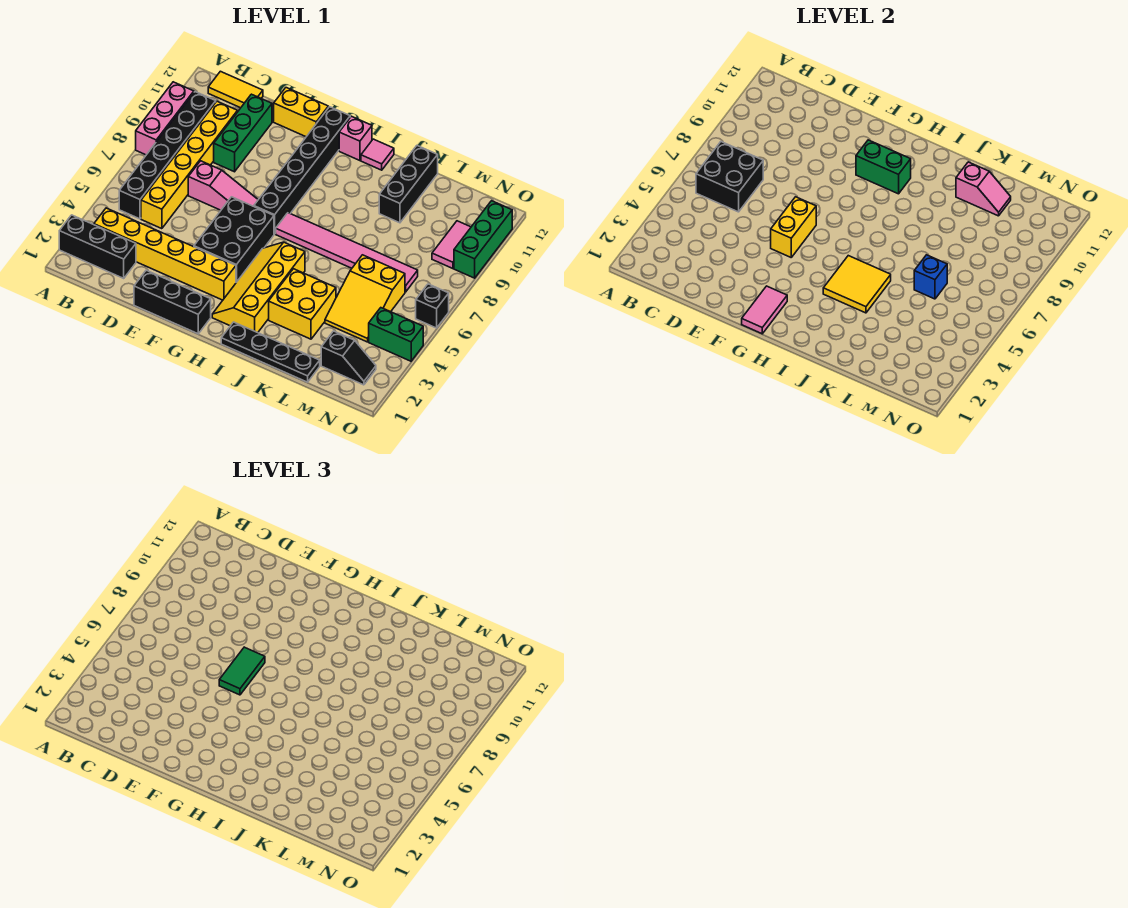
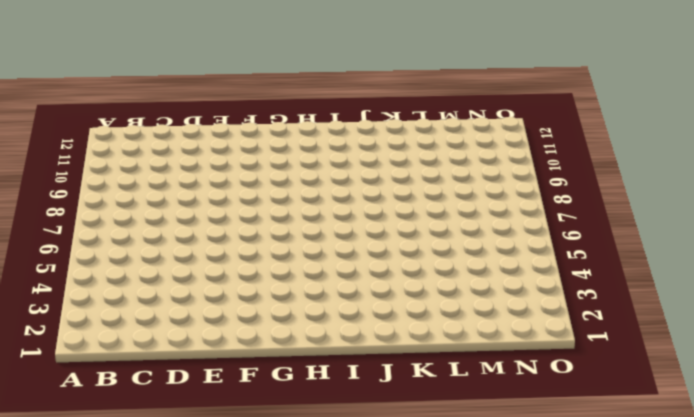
none -> black brick A2:C2 level 1
none -> pink brick A8:A10 level 1
none -> yellow brick B3:G3 level 1
none -> black brick B5:B10 level 1

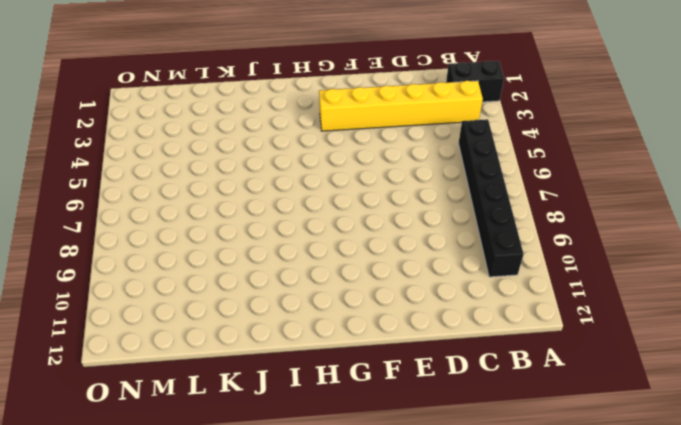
black brick A2:B2 level 1 -> black brick A2:C2 level 1
none -> pink brick A8:A10 level 1
none -> yellow tile B12:C12 level 1
none -> yellow brick C5:C10 level 1
none -> pink slope D7:F7 level 1 top D

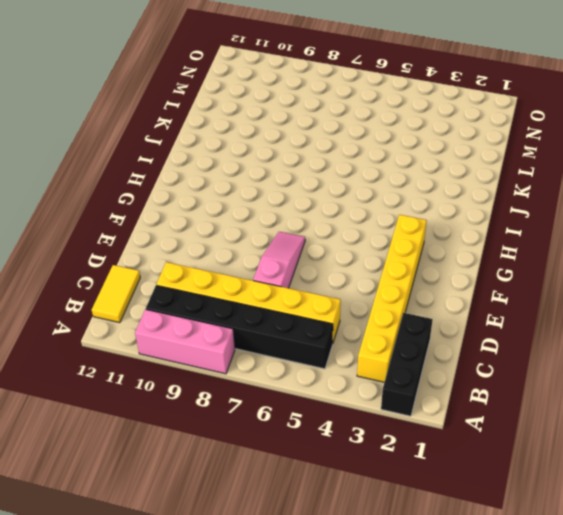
none -> green brick D9:D11 level 1
none -> black brick E1:G1 level 1
none -> yellow brick E12:F12 level 1
none -> black brick F4:G6 level 1

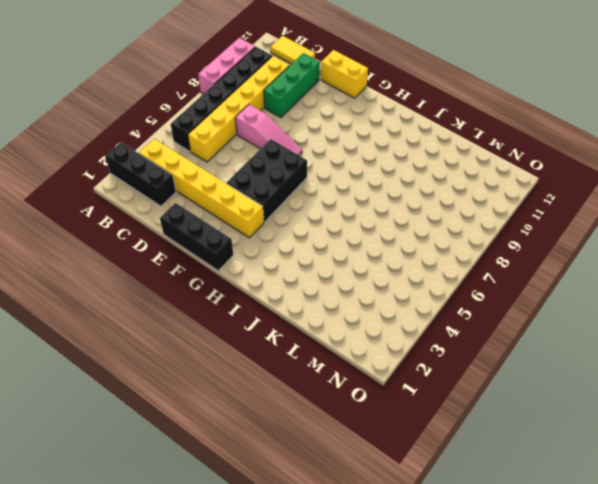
none -> black brick G7:G12 level 1
none -> yellow slope H2:I5 level 1 top I
none -> pink tile H7:M7 level 1
none -> pink brick H12 level 1

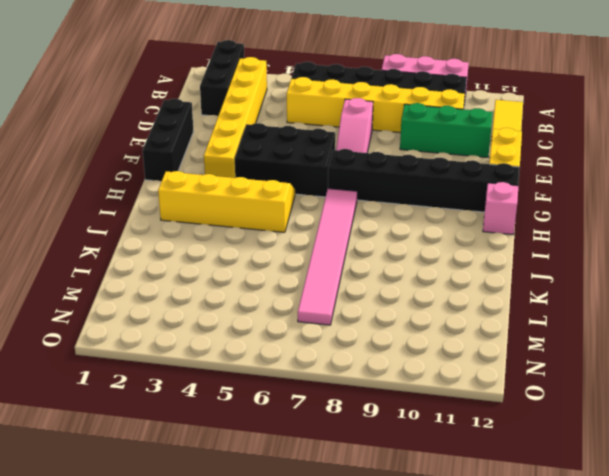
none -> black plate I1:L1 level 1
none -> pink tile I12 level 1
none -> yellow brick J3:K4 level 1
none -> black brick K10:K12 level 1

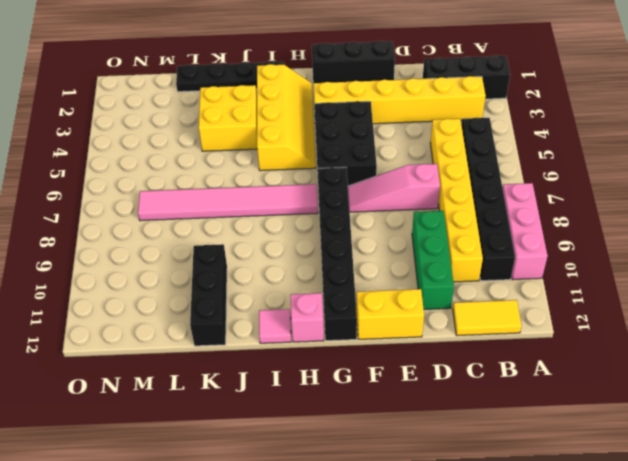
none -> yellow slope L4:M6 level 1 top 6
none -> black slope M2:N2 level 1 top M
none -> green brick N4:O4 level 1
none -> pink tile N9:N10 level 1

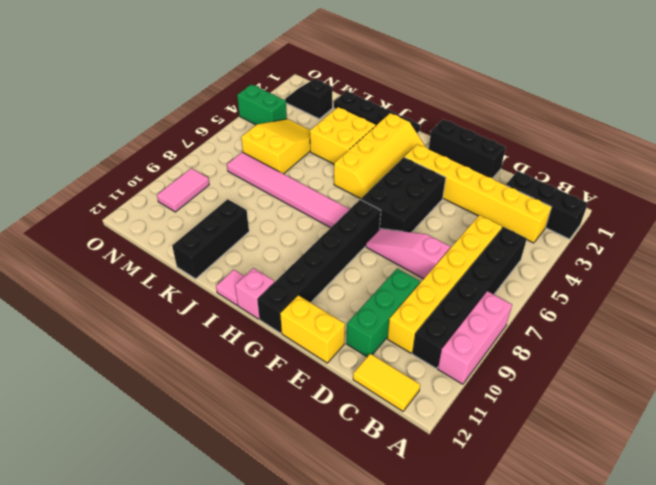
none -> black brick O6 level 1
none -> green brick O9:O11 level 1
none -> black brick B6:C7 level 2
none -> yellow brick F5:F6 level 2

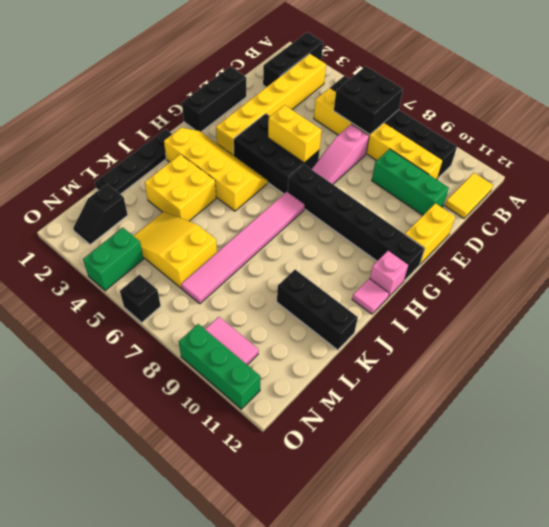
none -> pink brick A8:A10 level 1
none -> pink tile G1:G2 level 2
none -> green brick G10:H10 level 2
none -> yellow tile I4:J5 level 2

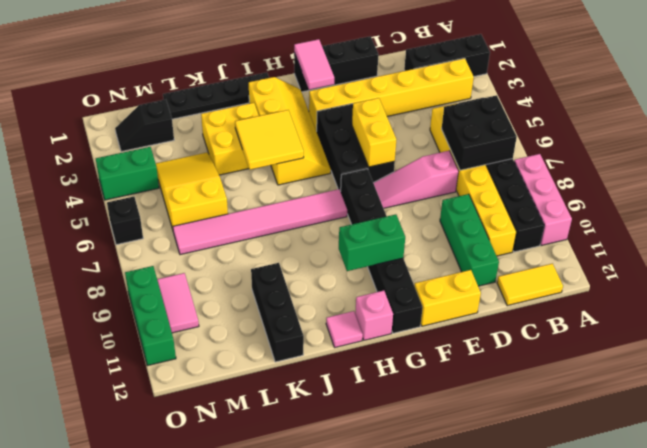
none -> pink slope K11:L11 level 2 top K
none -> blue brick L6 level 2
none -> green tile F6:F7 level 3

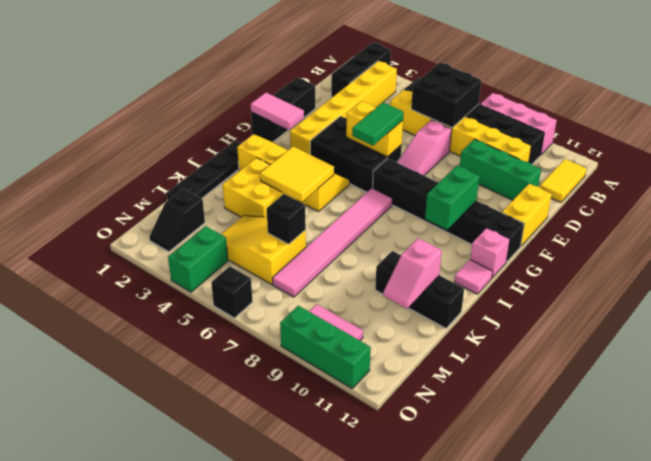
green tile F6:G6 level 3 -> green tile F6:F7 level 3
black brick L6 level 2 -> blue brick L6 level 2

